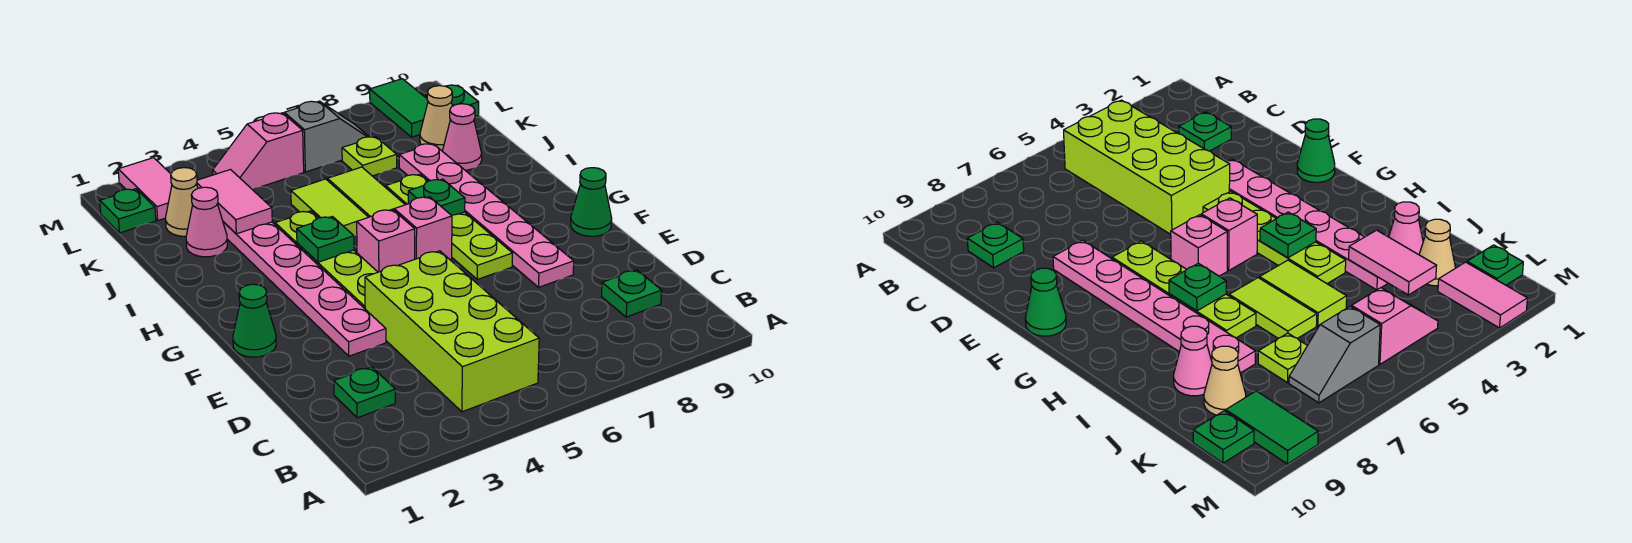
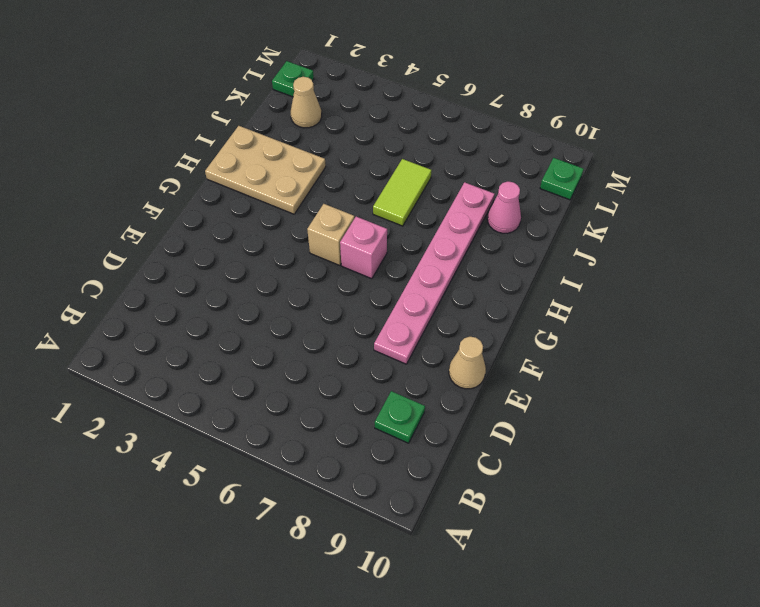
tan cone E10 level 1 -> tan cone K9 level 1
tan brick G5 level 1 -> pink brick G5 level 1
tan plate H1:I3 level 1 -> pink plate E3:J3 level 1
none -> lime brick B4:E5 level 1
none -> green plate C2 level 1
none -> green cone F1 level 1

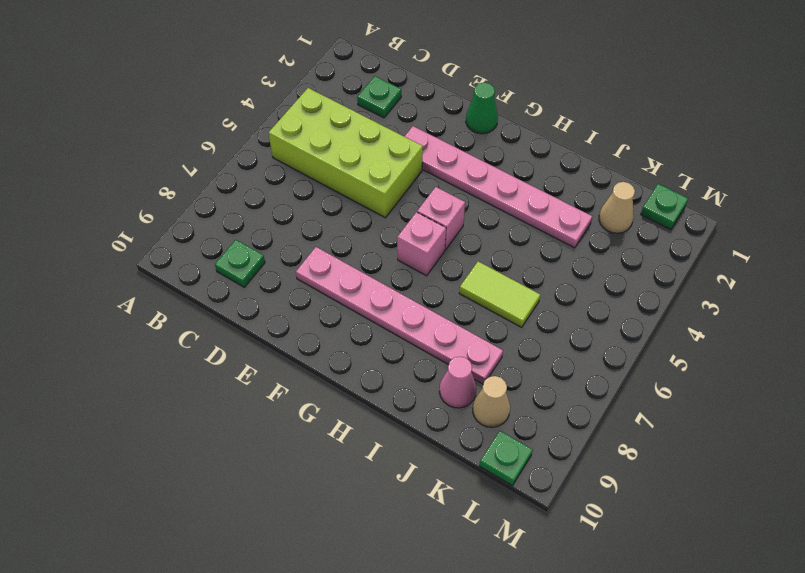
none -> lime plate F4:I4 level 1
none -> lime plate F7:I7 level 1
none -> green cone F10 level 1

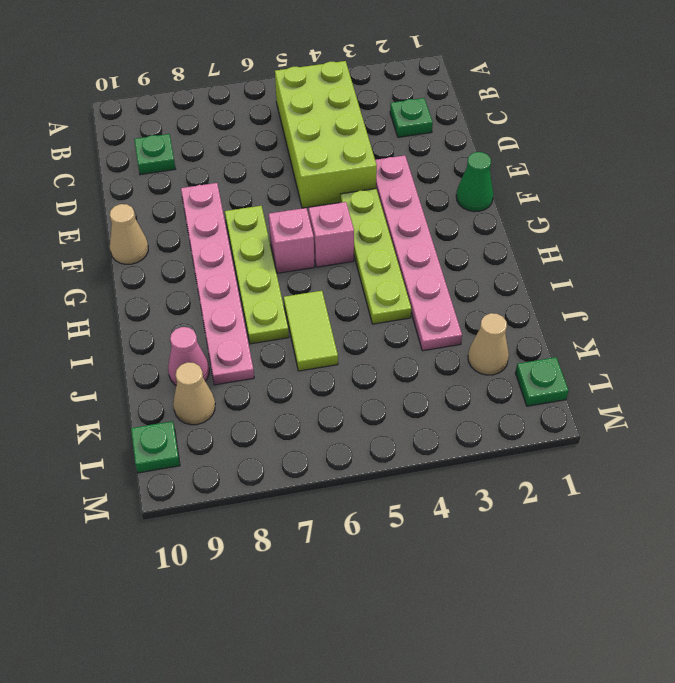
tan cone F10 level 1 -> green cone F10 level 1
none -> lime tile I5:J5 level 1
none -> pink cone J2 level 1
none -> lime plate K7 level 1

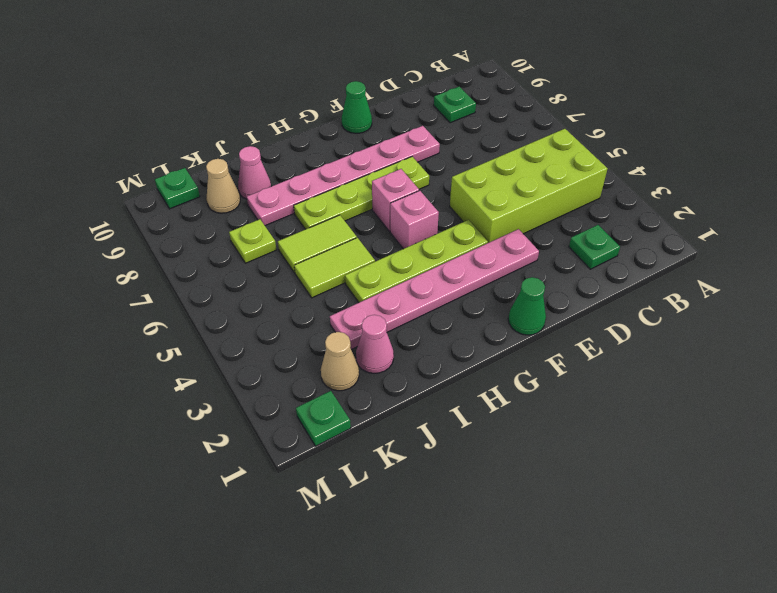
none -> pink tile L2:M2 level 1
none -> pink slope L4:L5 level 1 top 5
none -> grey slope L6:L7 level 1 top 6

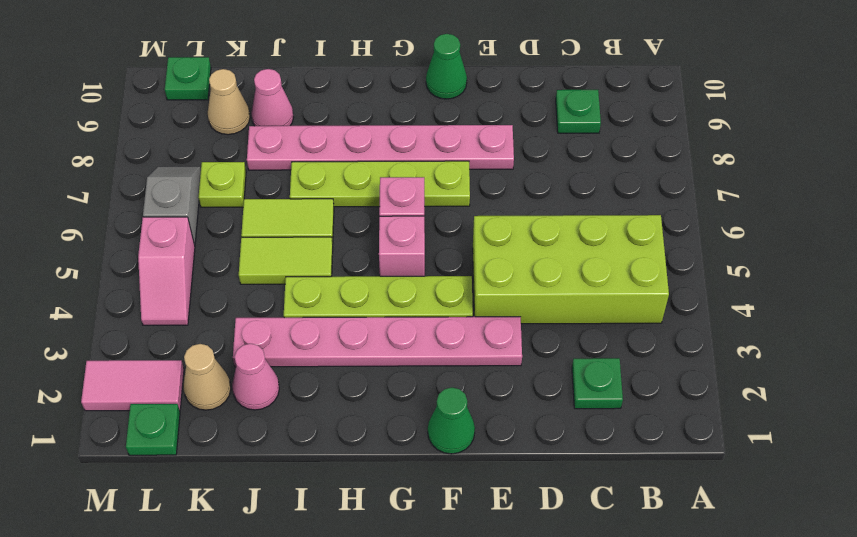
none -> green tile L9:M9 level 1
none -> green plate H4 level 2
none -> green plate H7 level 2

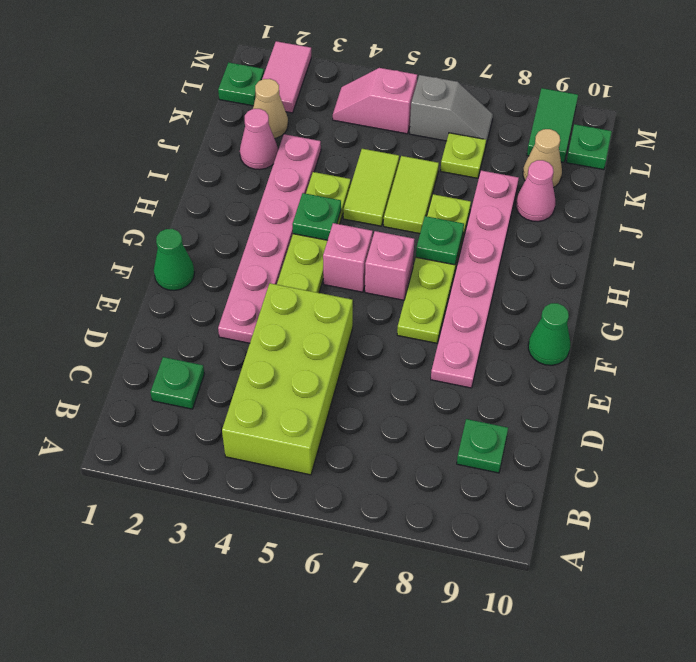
none -> pink tile J3:K3 level 2

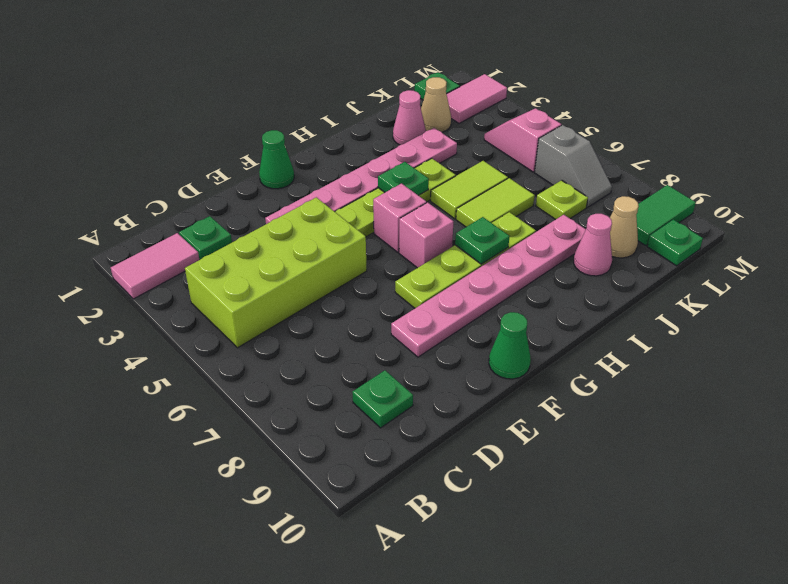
pink tile A2:B2 level 1 -> pink tile J3:K3 level 2

